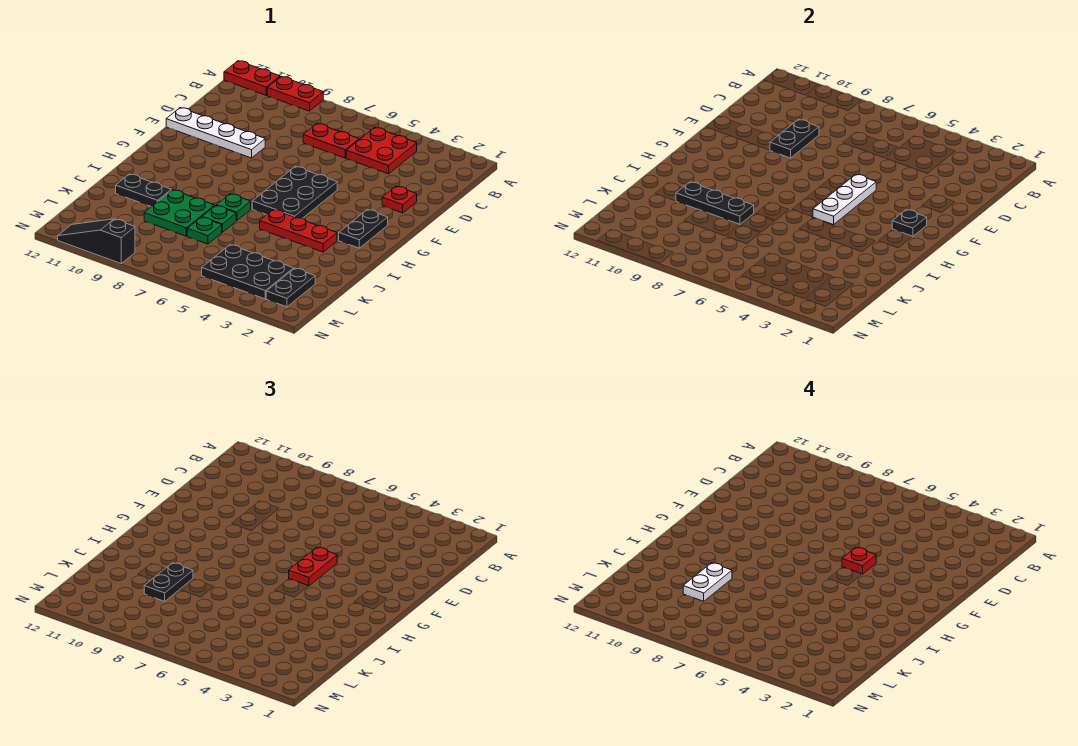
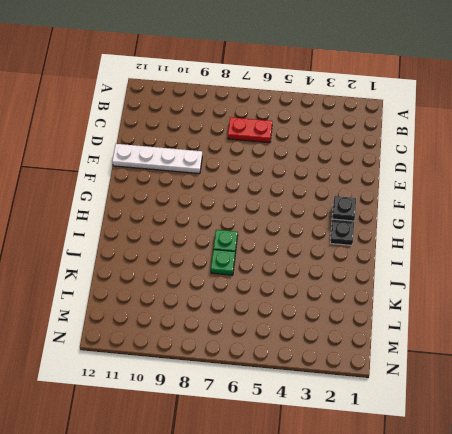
none -> red plate A9:A10 level 1
none -> red plate A11:A12 level 1
none -> red plate B4:C5 level 1

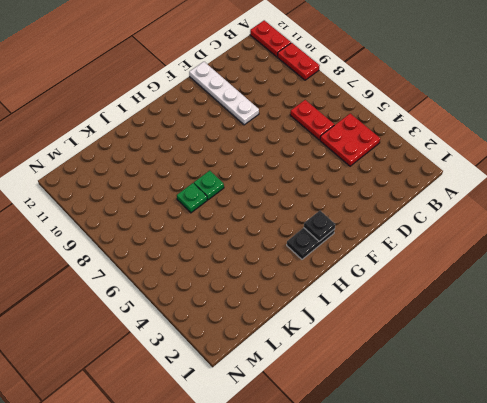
none -> red plate E2 level 1
none -> black plate F5:H6 level 1
none -> red plate I3:I5 level 1

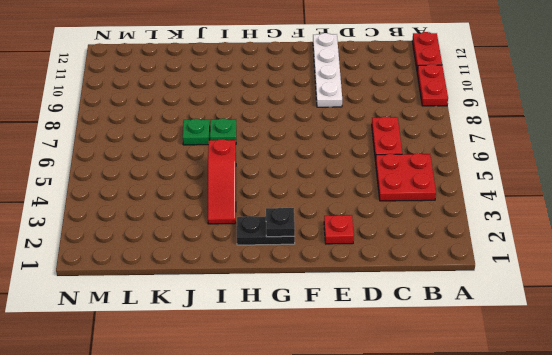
red slope I3:I5 level 1 top 5 -> red plate I3:I5 level 1
none -> black plate F5:H6 level 1
none -> green plate J8:K9 level 1
none -> black plate J10:J11 level 1

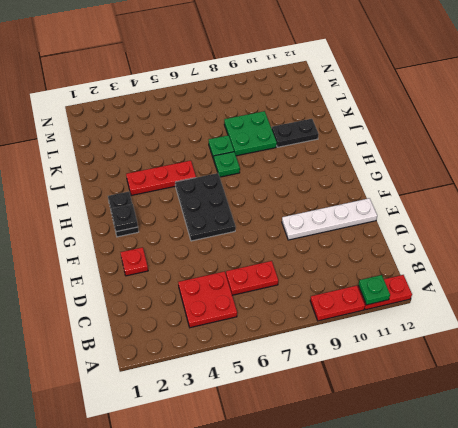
green plate A11 level 2 -> green plate K7 level 1
none -> black plate L2:M2 level 1
none -> black plate L3:M5 level 1
none -> black slope N9:N11 level 1 top 9

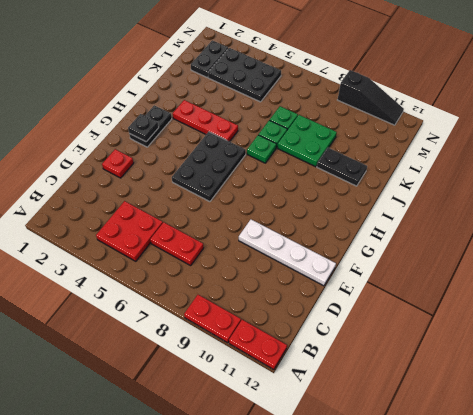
none -> black plate D9:E9 level 2
none -> white plate F5:H5 level 2
none -> black plate J8:J10 level 2

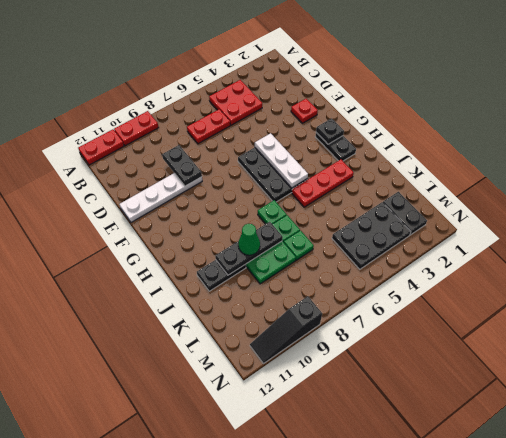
green cone J9 level 3 -> black plate J9:K9 level 3
none -> red plate F5:G5 level 3
none -> red plate F5 level 4
none -> white plate J9:K9 level 4

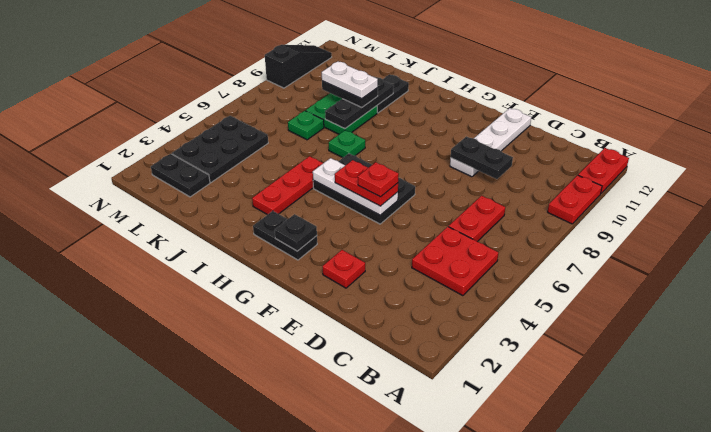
none -> green plate J7 level 1

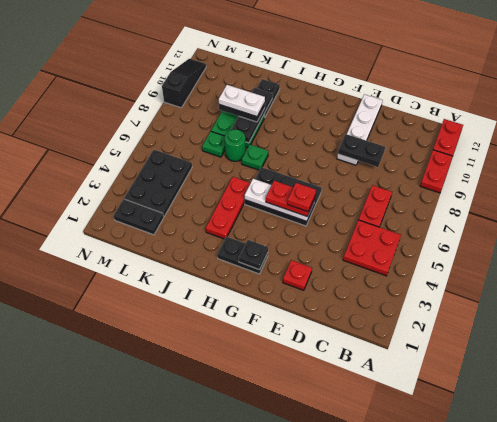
green round brick J7 level 1 -> green plate J7 level 1

